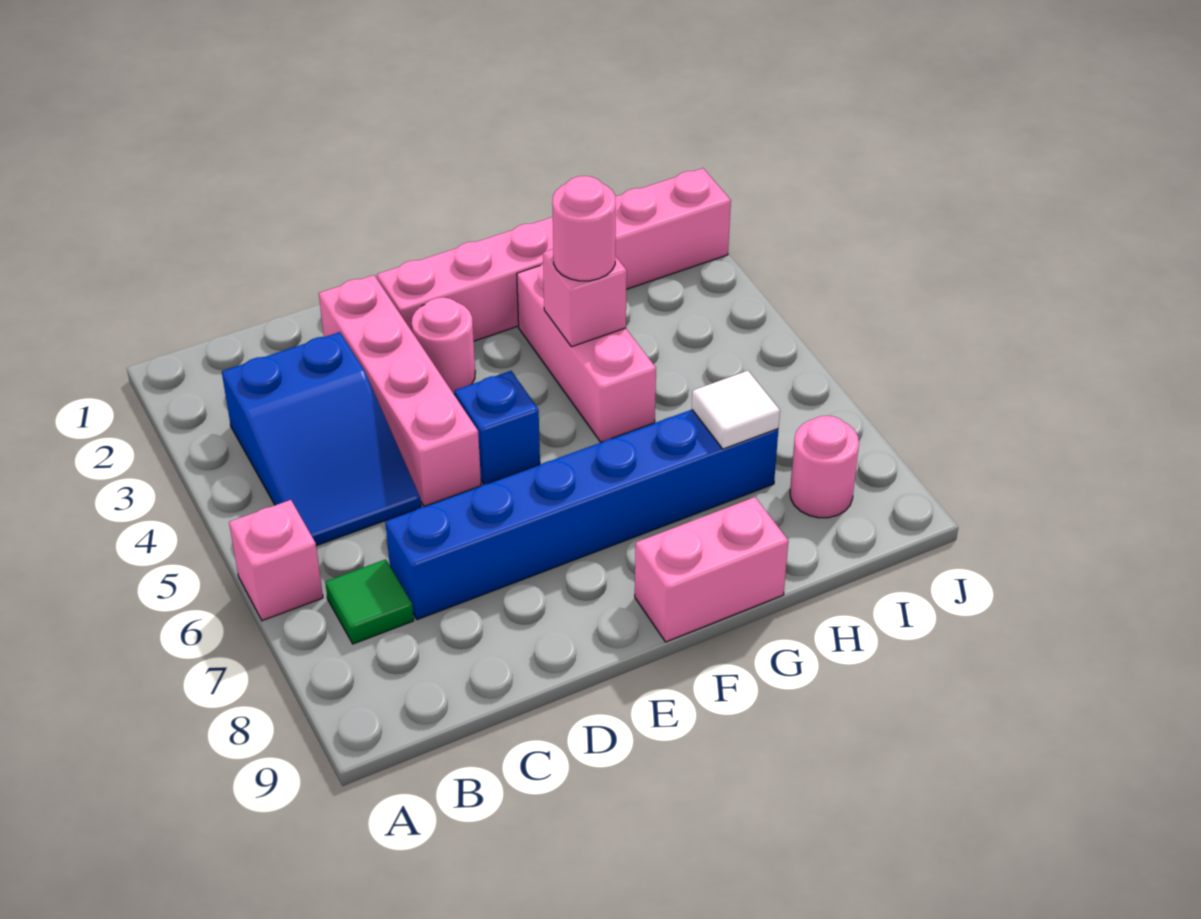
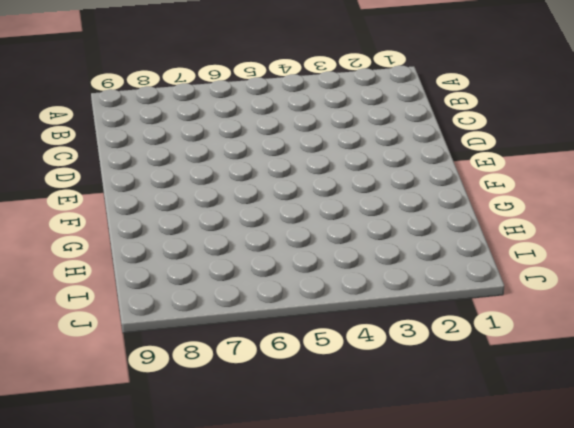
none -> pink brick A6 level 1
none -> blue slope B3:C5 level 1 top 3
none -> green tile B7 level 1

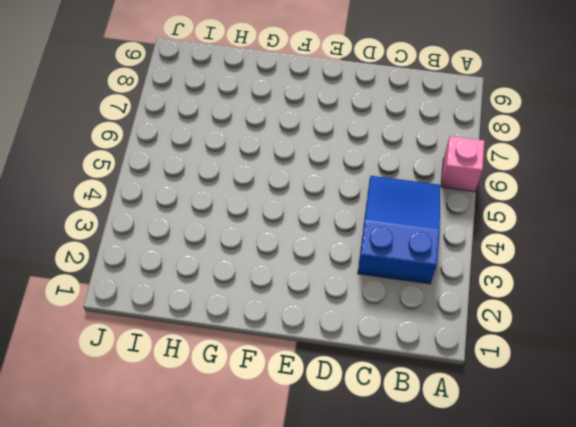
none -> green tile B7 level 1
none -> blue brick C7:H7 level 1
none -> pink brick D2:D5 level 1

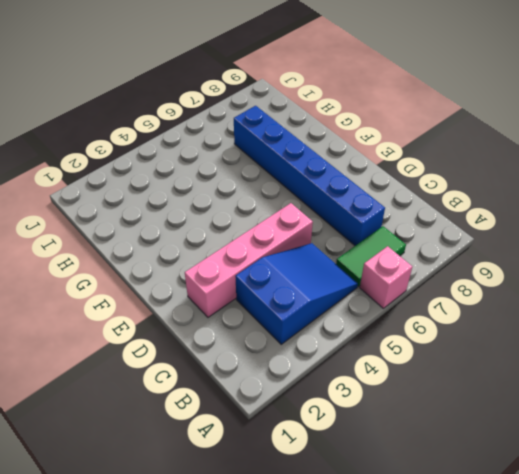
green tile B6:B7 level 1 -> green tile B7 level 1
none -> pink brick E2:J2 level 1
none -> pink round brick E3 level 1
none -> blue brick E5 level 1

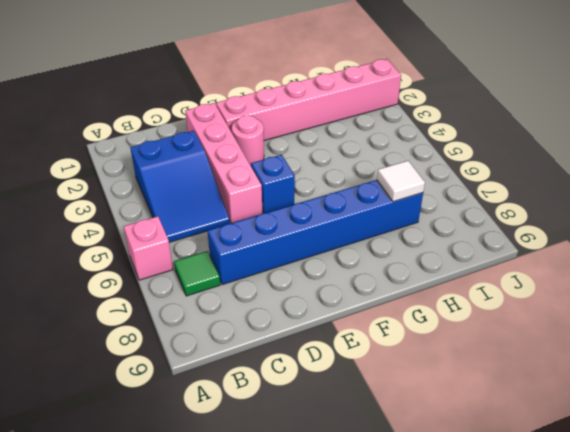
none -> pink brick F9:G9 level 1
none -> pink brick G3:G5 level 1
none -> pink round brick I8 level 1

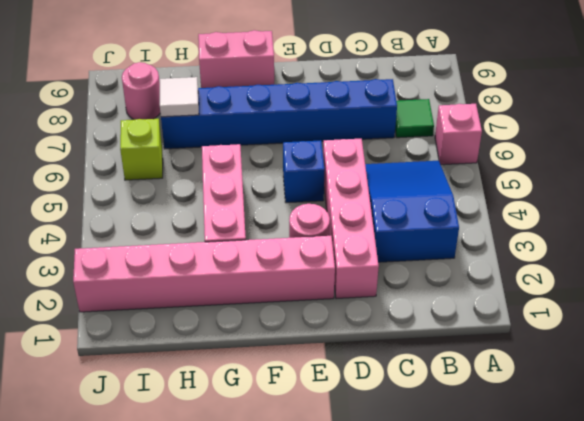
lime brick I6 level 1 -> none
none -> pink brick G4 level 2
none -> pink round brick G4 level 3

